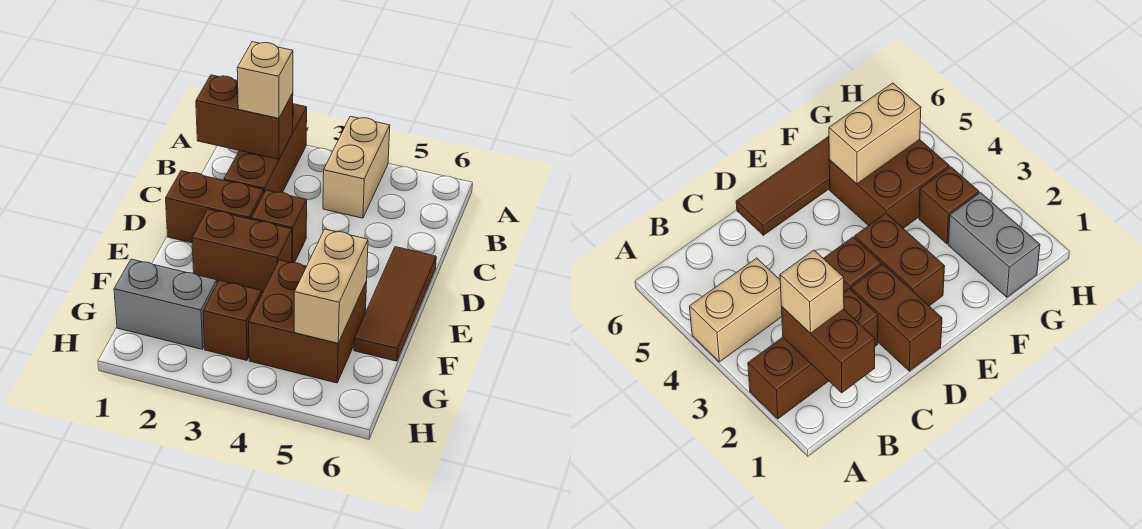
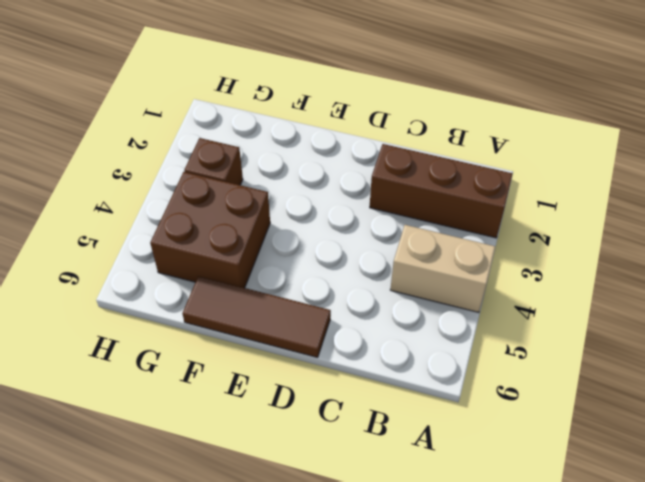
none -> brown brick D1:D2 level 1
none -> brown brick D3 level 1
none -> brown brick E2:E3 level 1

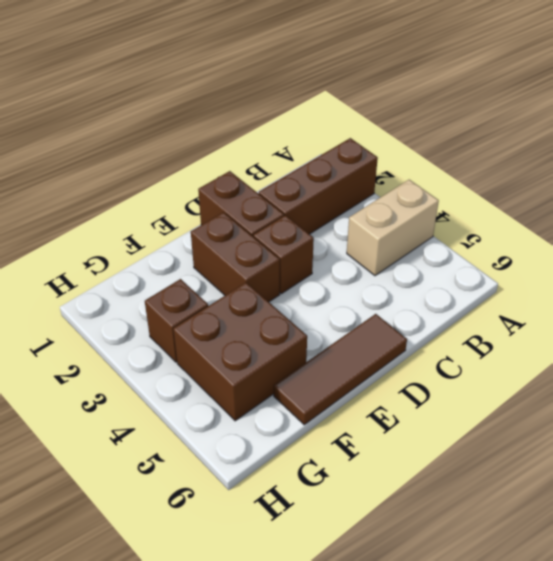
none -> grey brick G1:G2 level 1
none -> brown brick B1:B2 level 2
none -> tan brick F5:G5 level 2

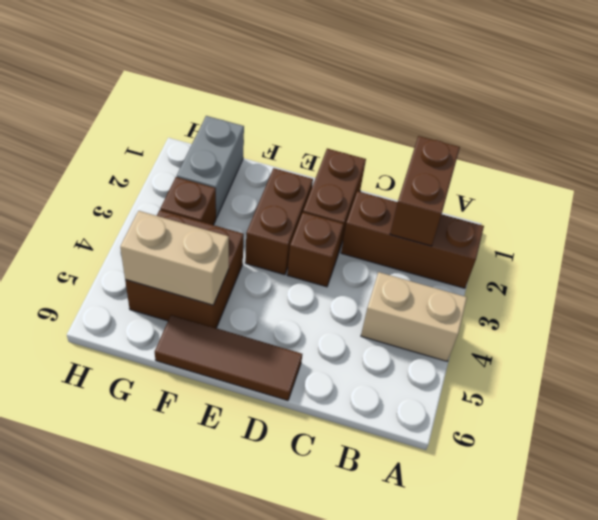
none -> tan brick B2 level 3

